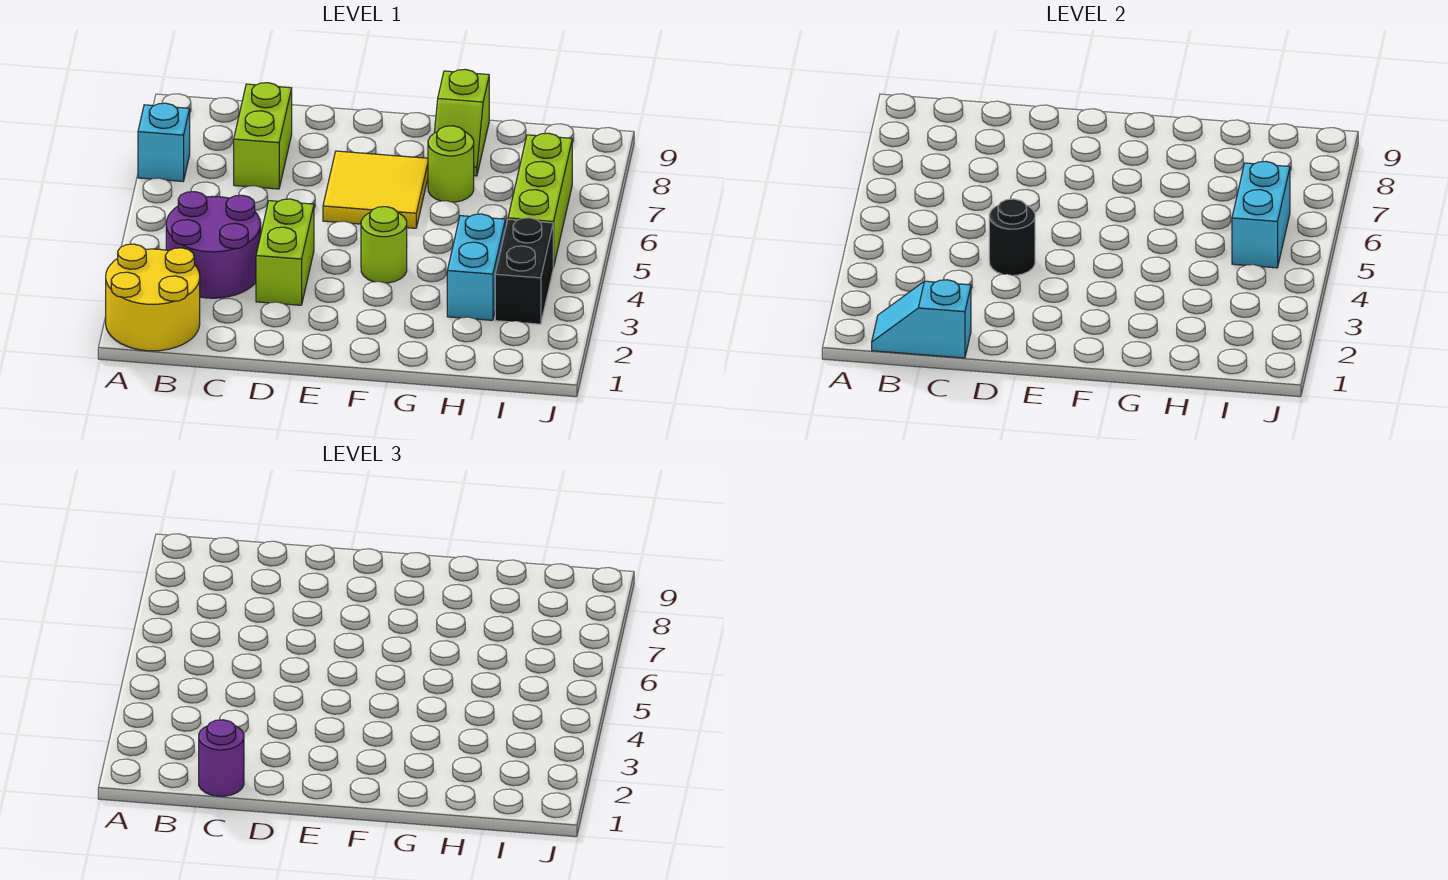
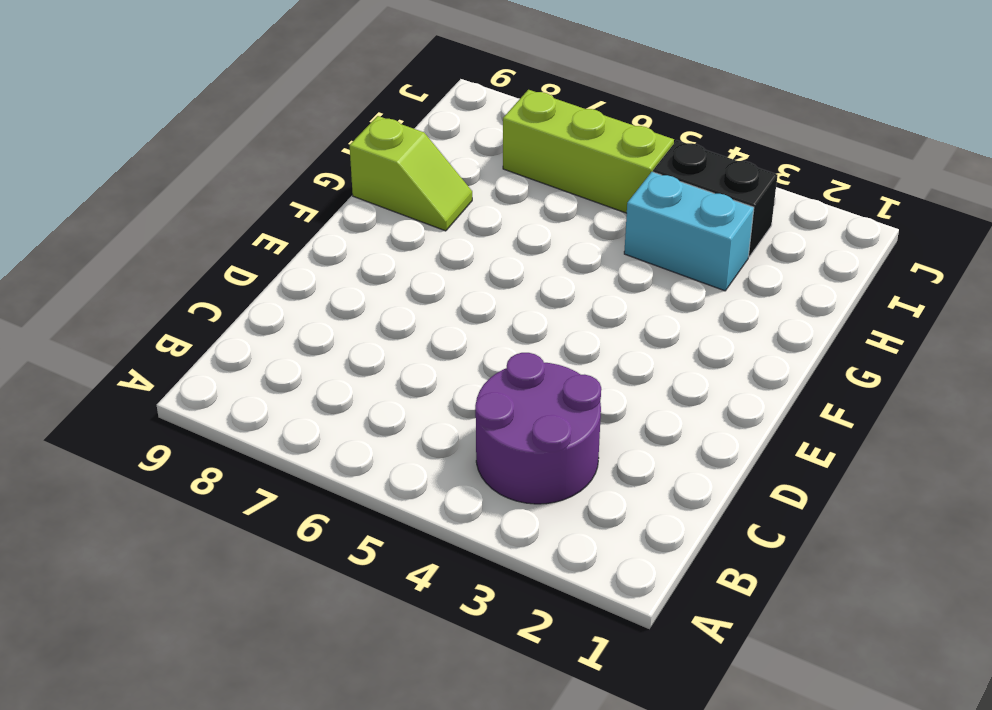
none -> yellow round brick A1:B2 level 1
none -> cyan brick A7 level 1
none -> lime brick C7:C8 level 1

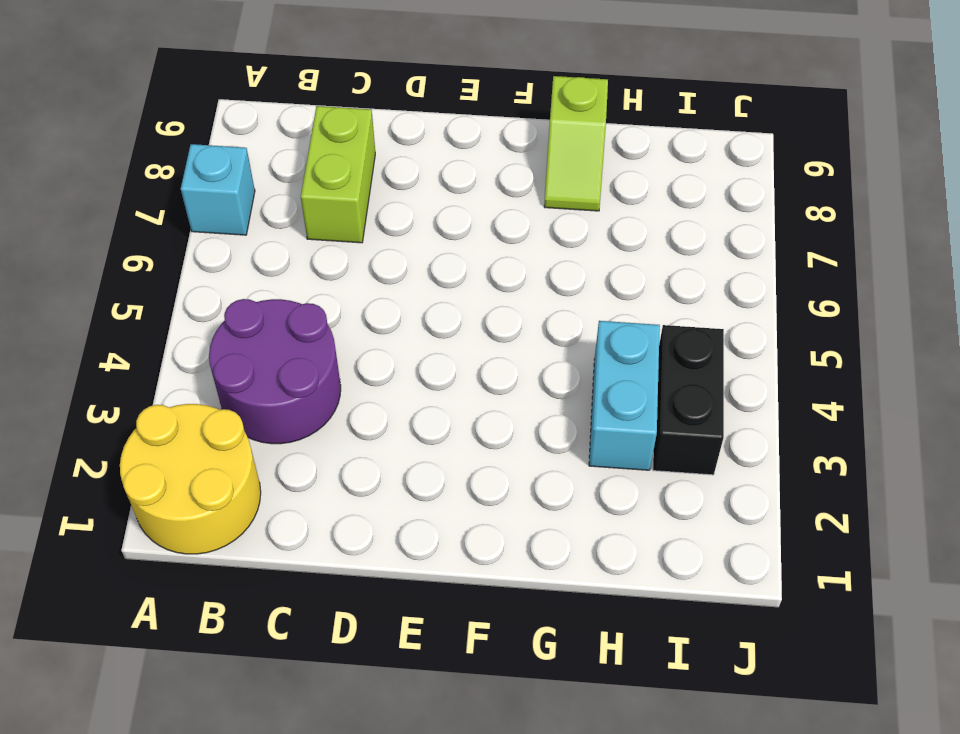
none -> lime brick D3:D4 level 1
none -> yellow tile E6:F7 level 1
none -> lime round brick F4 level 1

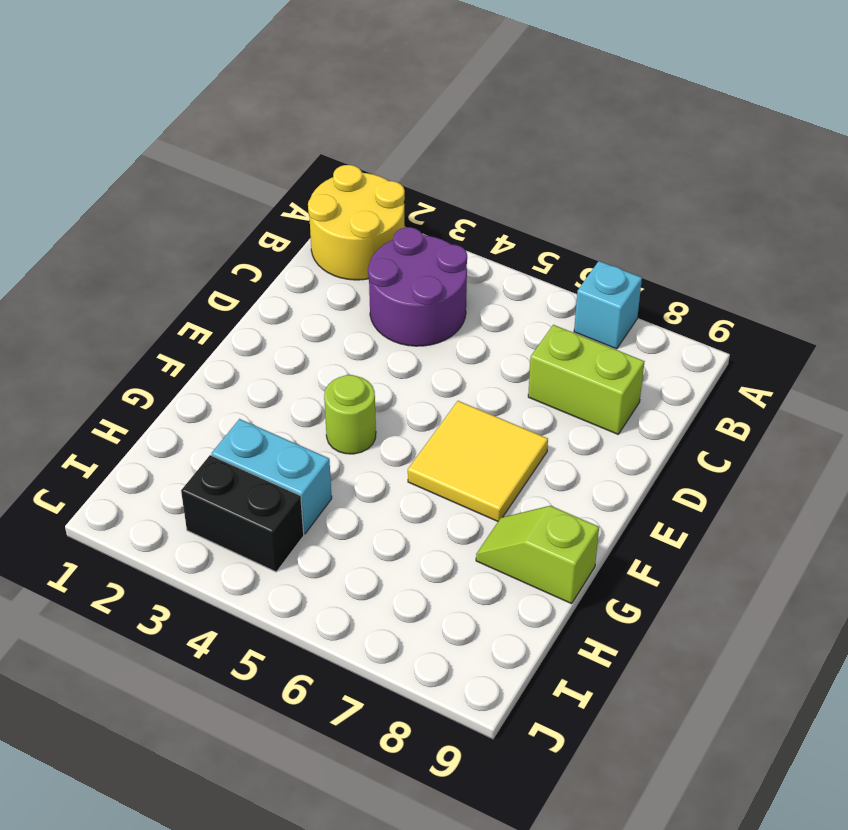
none -> lime brick D3:D4 level 1
none -> lime round brick G7 level 1
none -> lime brick I5:I7 level 1

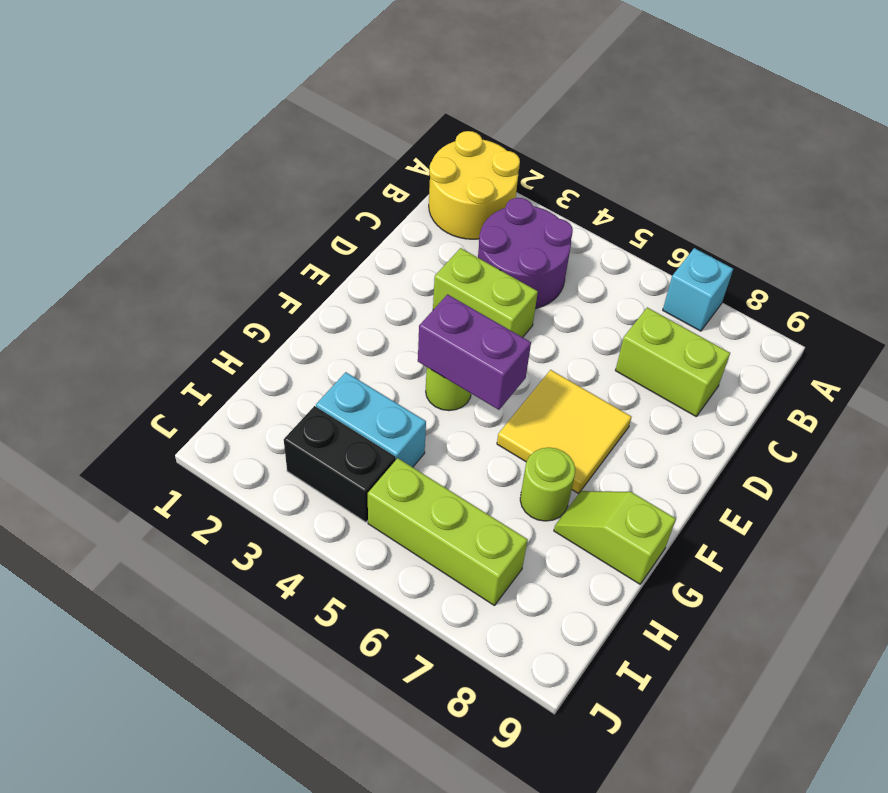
purple brick F4:F5 level 2 -> none
none -> cyan slope B1:C1 level 2 top C
none -> black round brick D4 level 2
none -> cyan brick I5:I6 level 2

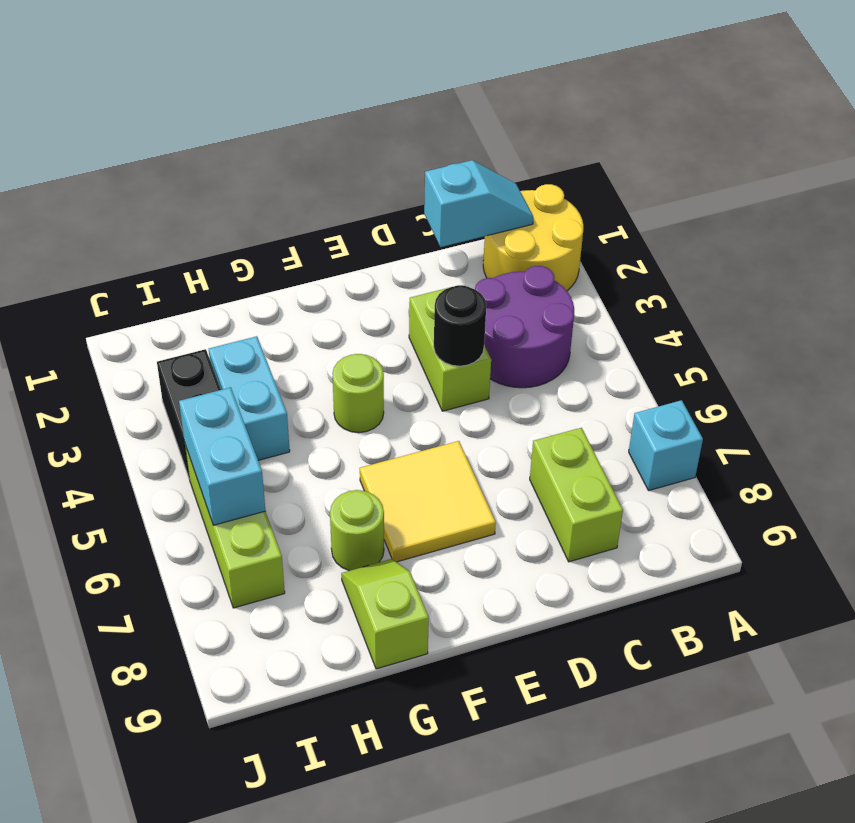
none -> purple round brick C1 level 3

